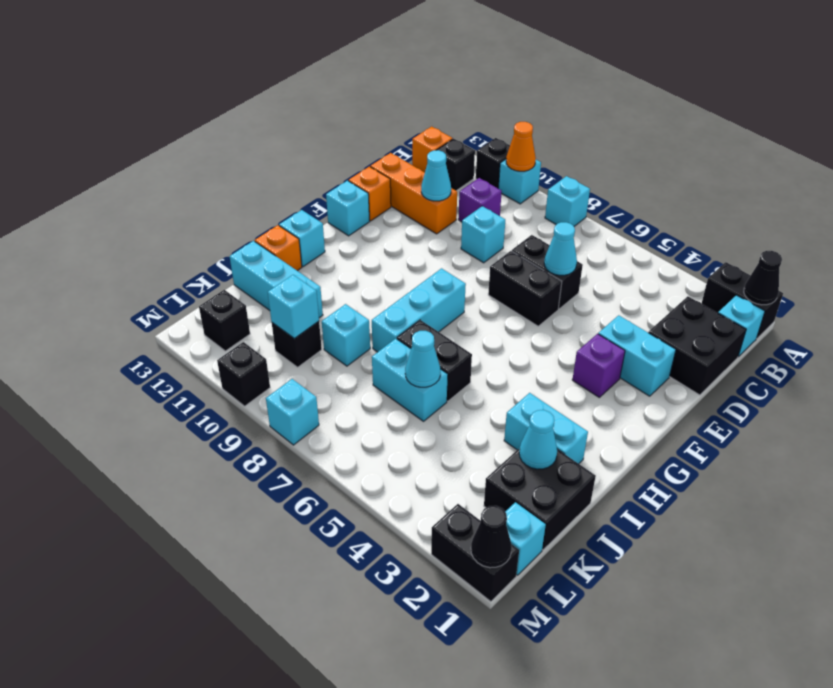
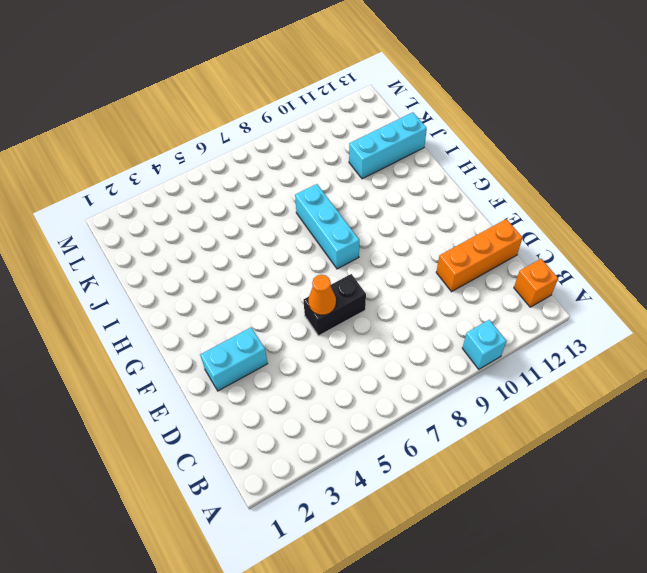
orange cone E6 level 2 -> orange cone A10 level 2
none -> black brick A1:A2 level 1
none -> cyan brick A8 level 1
none -> black brick A11 level 1
none -> cyan brick B1 level 1

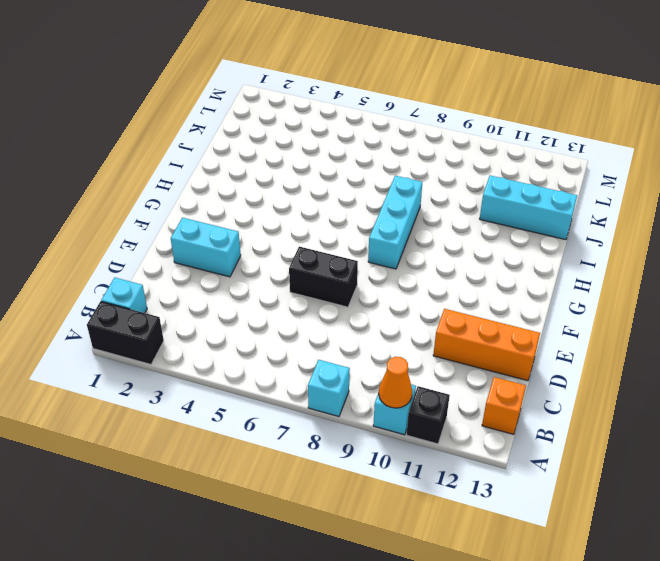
none -> black brick B12 level 1
none -> black brick C1:D2 level 1
none -> purple brick C10 level 1
none -> black brick D6:D7 level 1

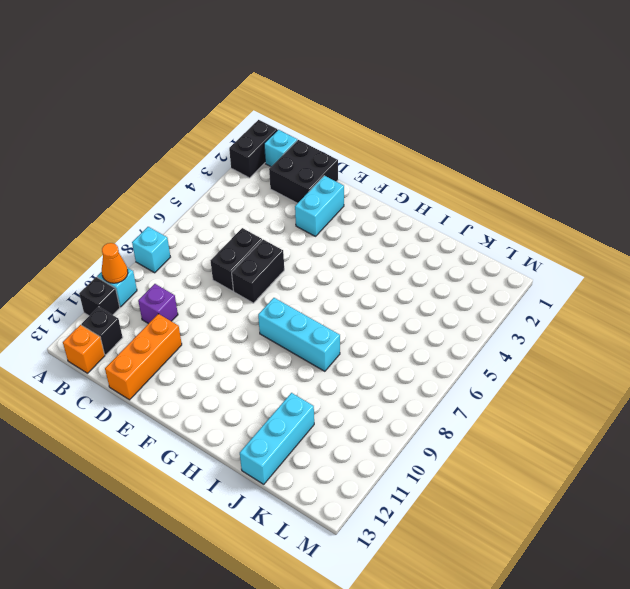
none -> cyan brick D9 level 1
none -> orange brick E13 level 1
none -> purple brick F3 level 1
none -> cyan brick F13 level 1

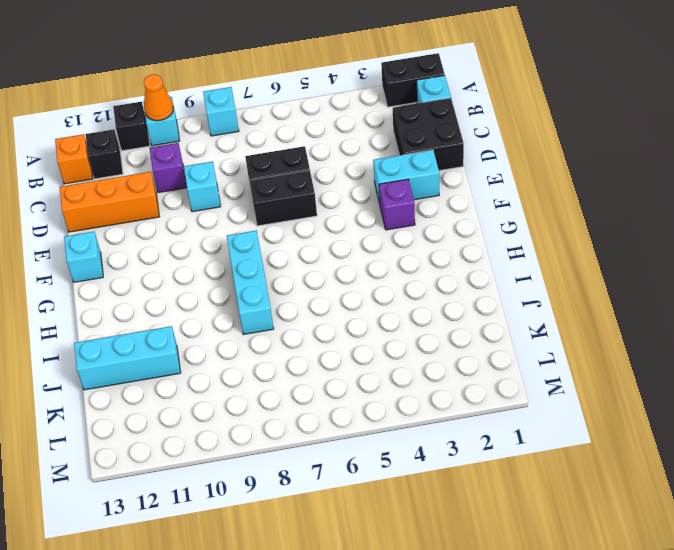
none -> orange brick E13 level 1
none -> cyan brick H13 level 1
none -> cyan brick I2:I3 level 1
none -> black brick I6:I7 level 1

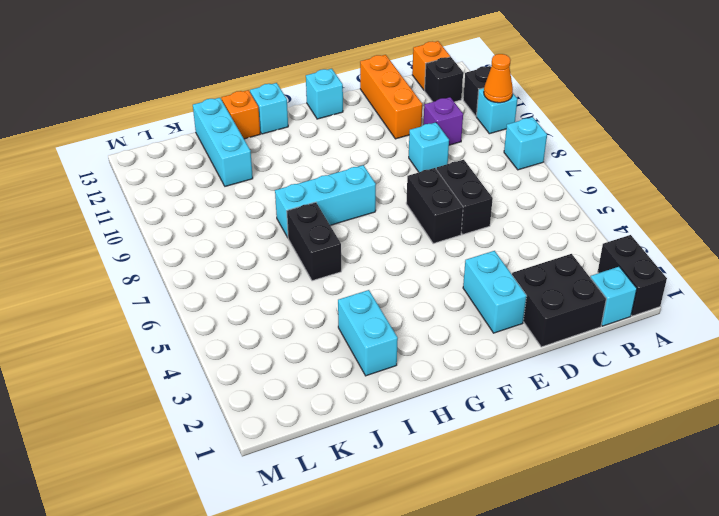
none -> orange brick E13 level 1
none -> purple brick F3 level 1
none -> black brick J1:K2 level 1
none -> cyan brick J6:J7 level 1

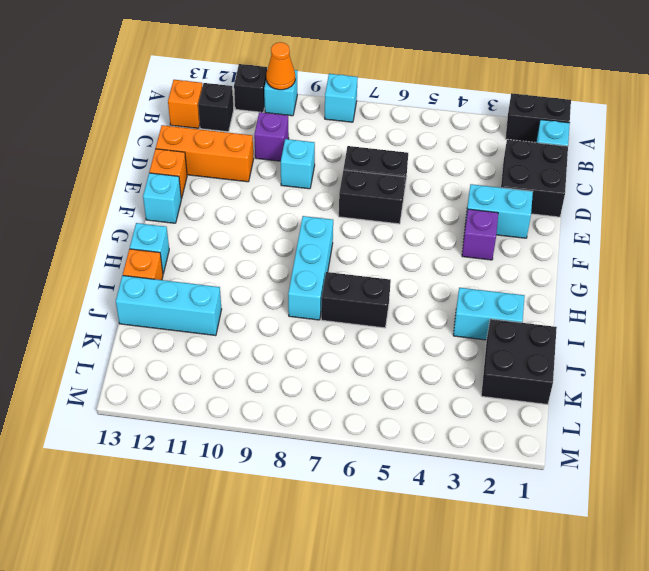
none -> cyan brick J6:J7 level 1
none -> cyan brick J9 level 1
none -> black brick K10 level 1
none -> cyan brick L1 level 1

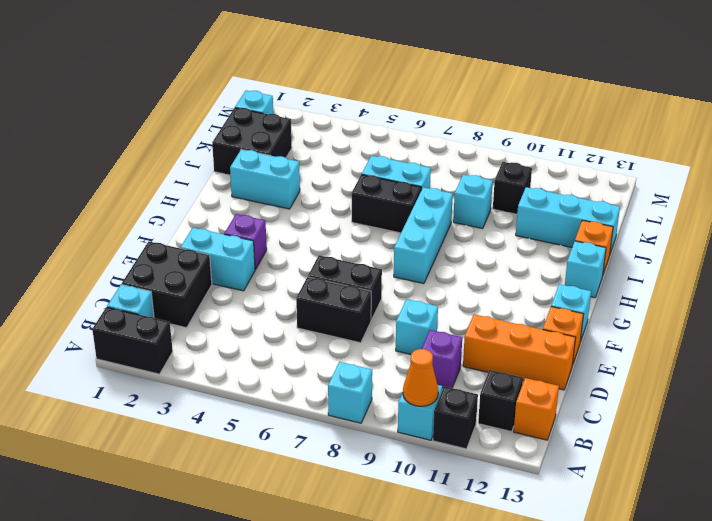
none -> black brick L12 level 1
none -> black brick M1:M2 level 1
none -> cyan brick M8 level 1
none -> black brick M10 level 1

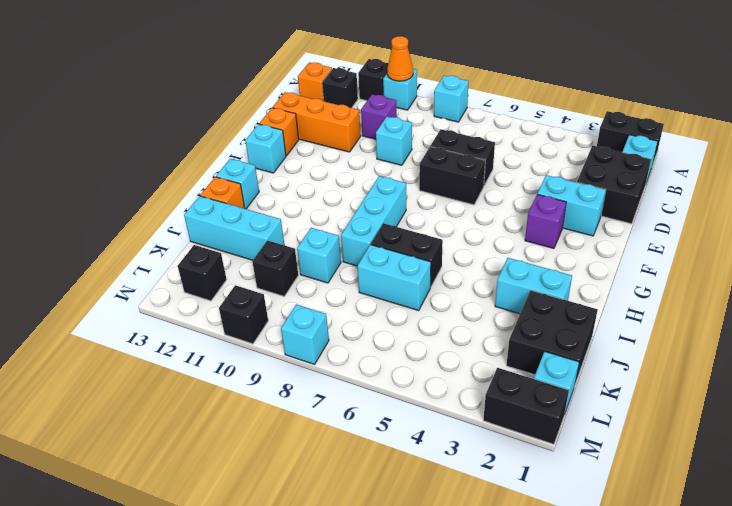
none -> black cone A1 level 2
none -> cyan cone D6 level 2
none -> cyan cone D11 level 2
none -> cyan cone J2 level 2

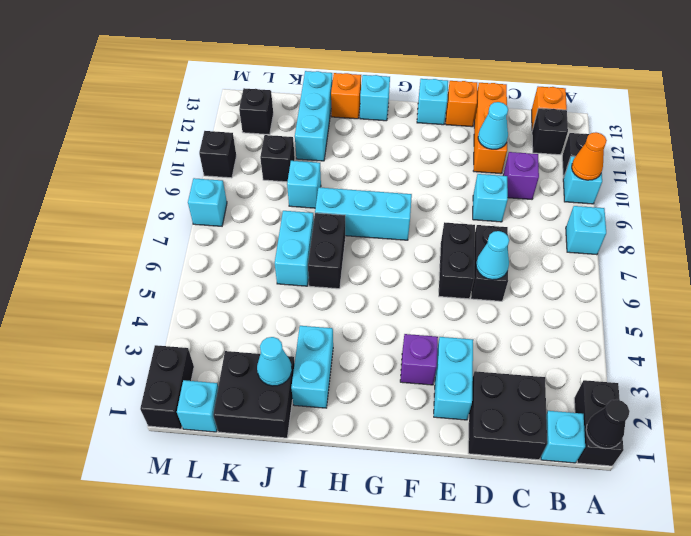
none -> cyan cone J6 level 2
none -> cyan brick K10 level 2
none -> black cone M1 level 2

